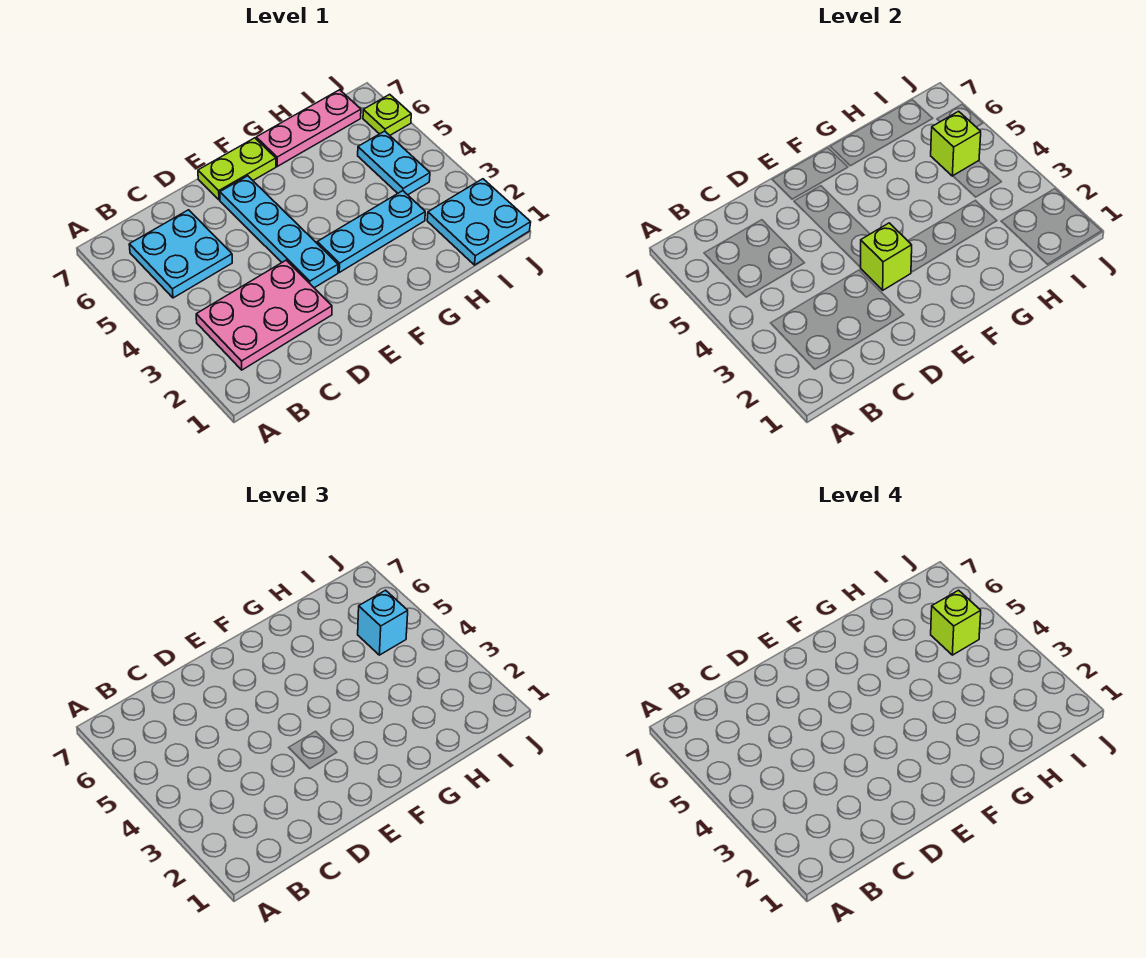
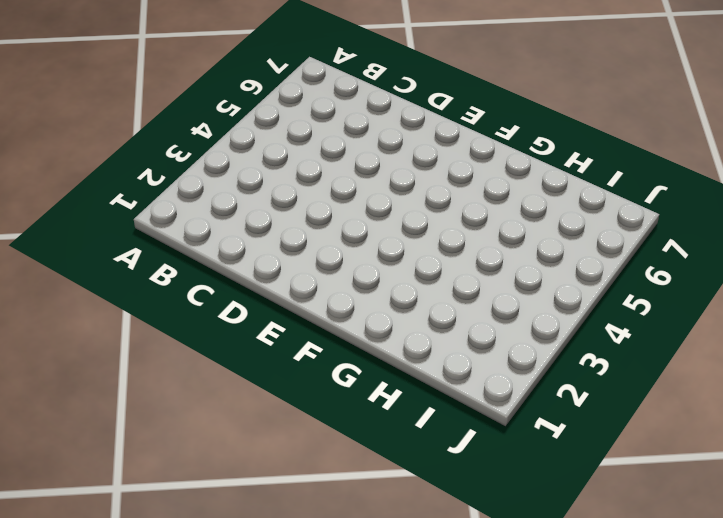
none -> pink plate B2:D3 level 1
none -> cyan plate B5:C6 level 1
none -> cyan plate E3:E6 level 1

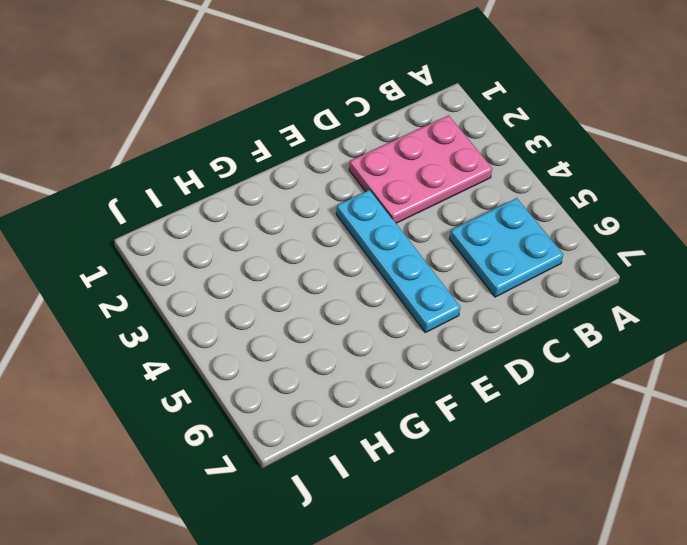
none -> lime plate E7:F7 level 1
none -> cyan plate F3:H3 level 1
none -> pink plate G7:I7 level 1

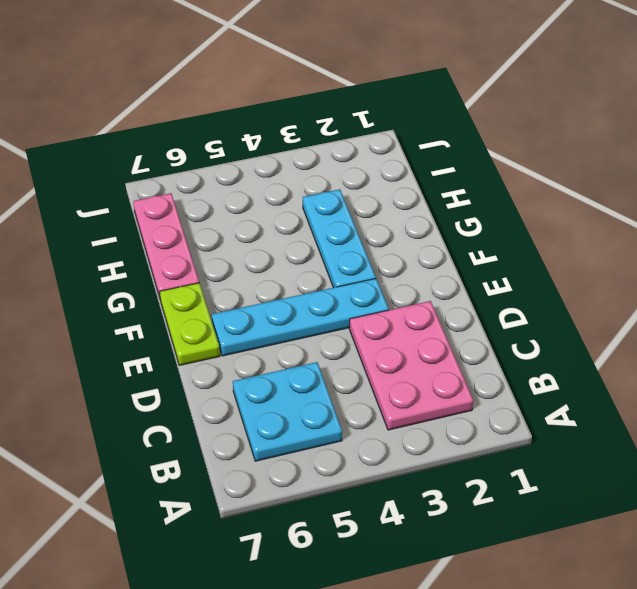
none -> cyan plate I1:J2 level 1
none -> cyan plate I4:I5 level 1
none -> lime plate J6 level 1

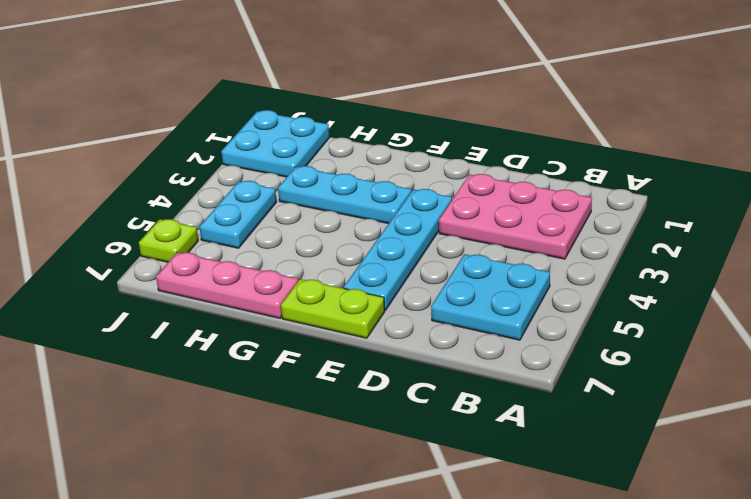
none -> lime brick E3 level 2
none -> lime brick I5 level 2
none -> cyan brick I5 level 3

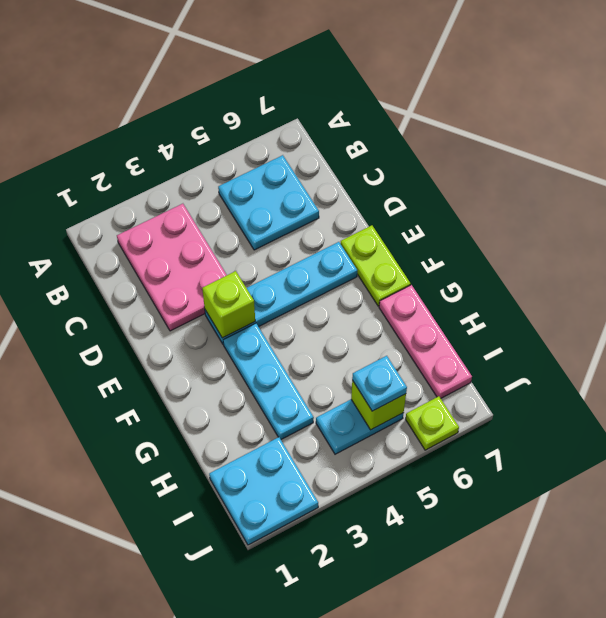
cyan plate I5 level 3 -> cyan brick I5 level 3
none -> lime brick I5 level 4

